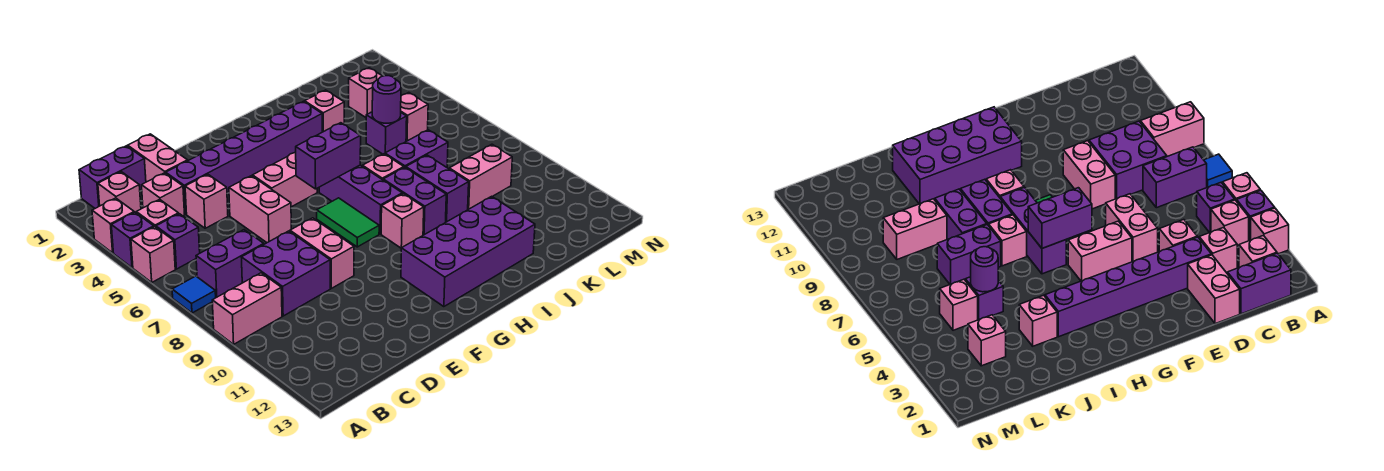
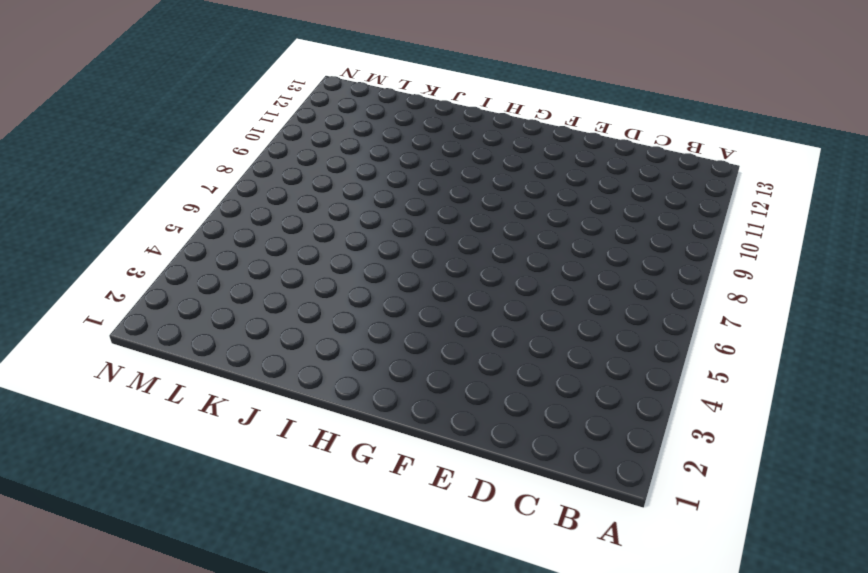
none -> pink brick A3 level 1
none -> purple brick A4 level 1
none -> pink brick A5 level 1
none -> blue tile A7 level 1

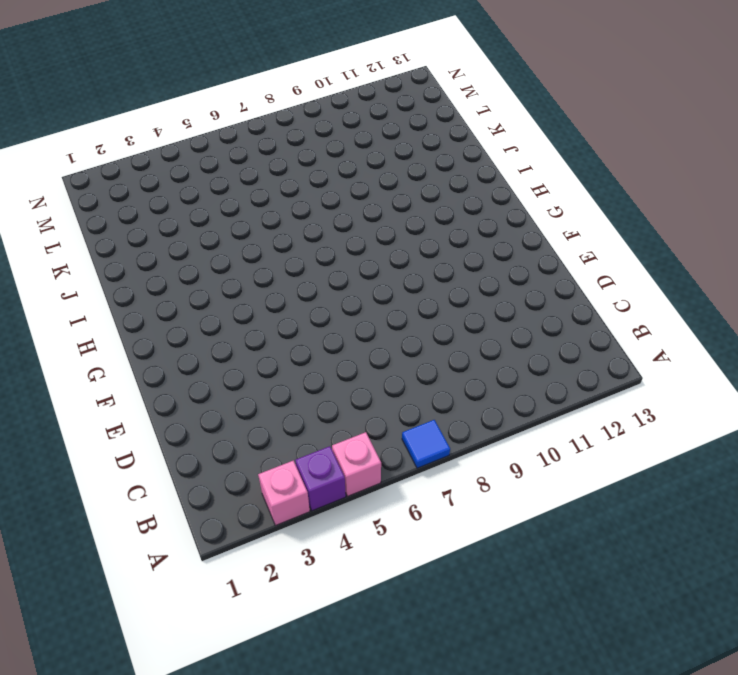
none -> pink brick A9:B9 level 1
none -> purple brick B1:C1 level 1
none -> pink brick B2 level 1
none -> pink brick B4 level 1

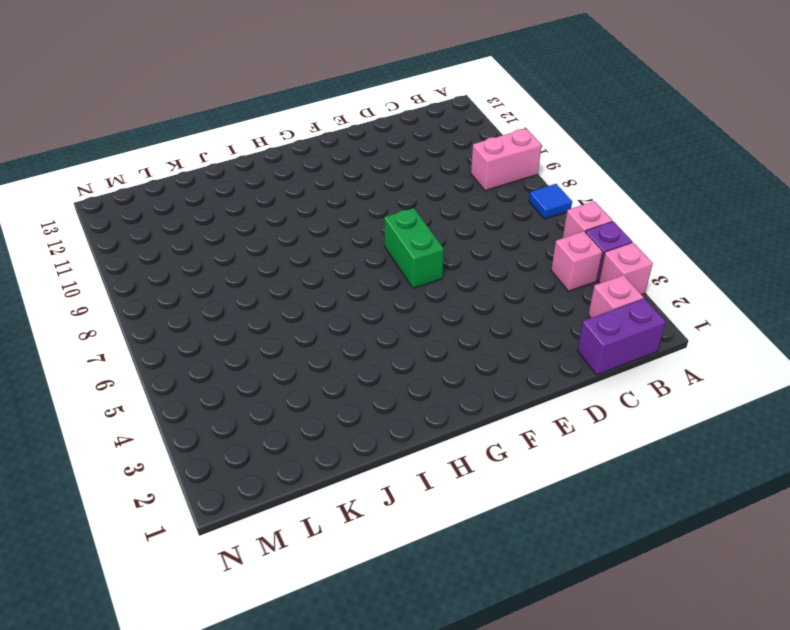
green brick F6:F7 level 1 -> none
none -> purple brick B5 level 1
none -> purple brick B7:C7 level 1
none -> pink brick C3 level 1
none -> purple brick C8:D9 level 1

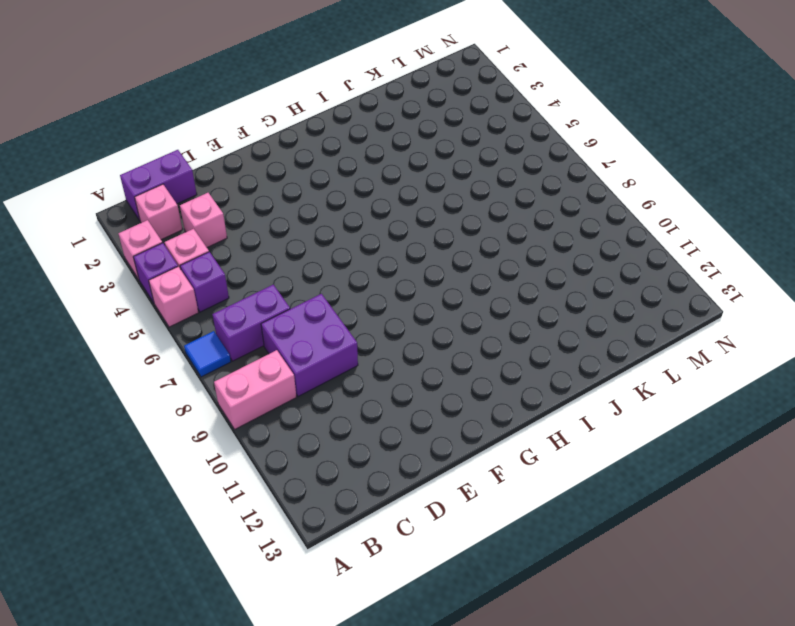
none -> pink brick D1:D2 level 1
none -> purple brick D3:I3 level 1
none -> pink brick D4 level 1
none -> pink brick E5:E6 level 1

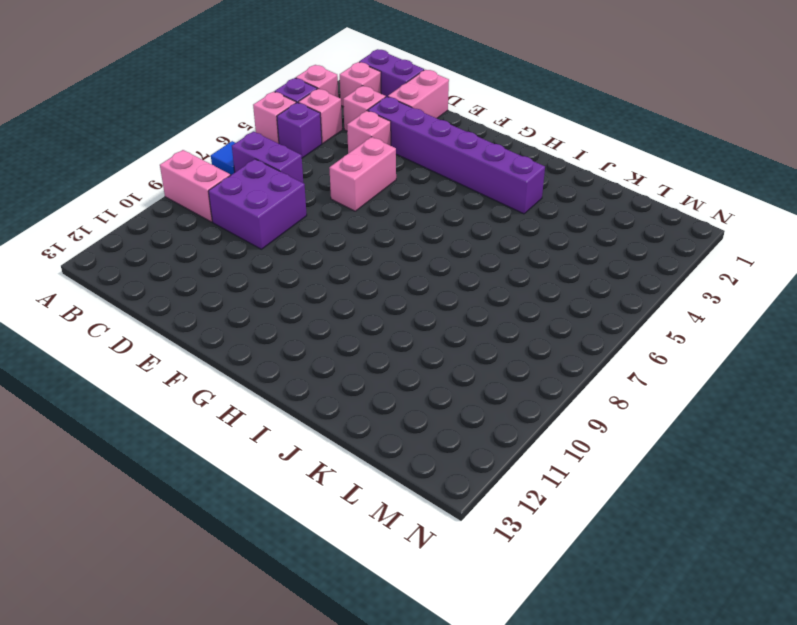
none -> pink brick E8:E9 level 1
none -> pink brick F5:G5 level 1
none -> green tile G7:G8 level 1
none -> purple brick G11:J12 level 1

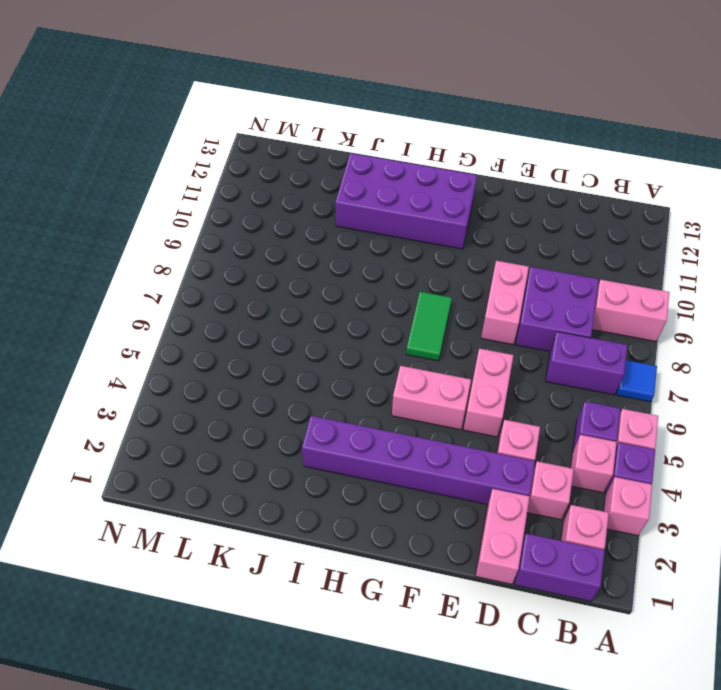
none -> purple brick H6:H8 level 1
none -> pink brick H9 level 1
none -> pink brick I7 level 1
none -> purple brick I8:I9 level 1

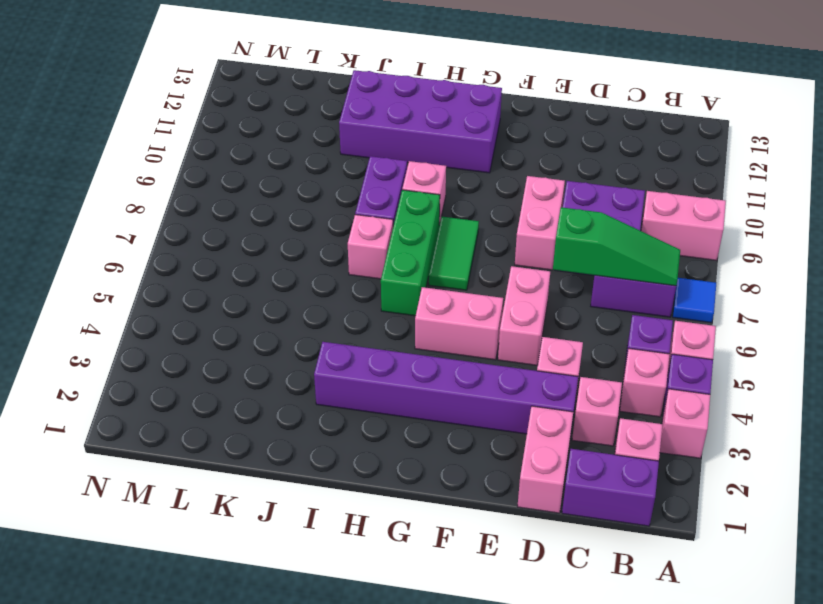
green slope B7:D7 level 2 top D -> none
green brick H6:H8 level 1 -> purple brick H6:H8 level 1
none -> pink brick J3 level 1
none -> purple brick J7:K7 level 1
none -> purple brick J8:J9 level 1
none -> purple brick K5 level 1

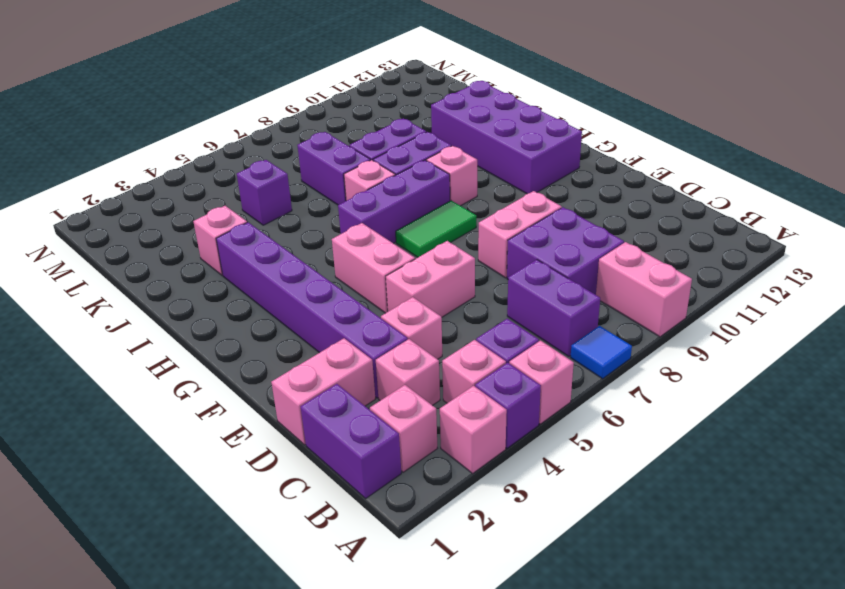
none -> pink brick K9:L9 level 1
none -> pink brick L3 level 1
none -> pink brick L5 level 1
none -> purple brick G6:H6 level 2

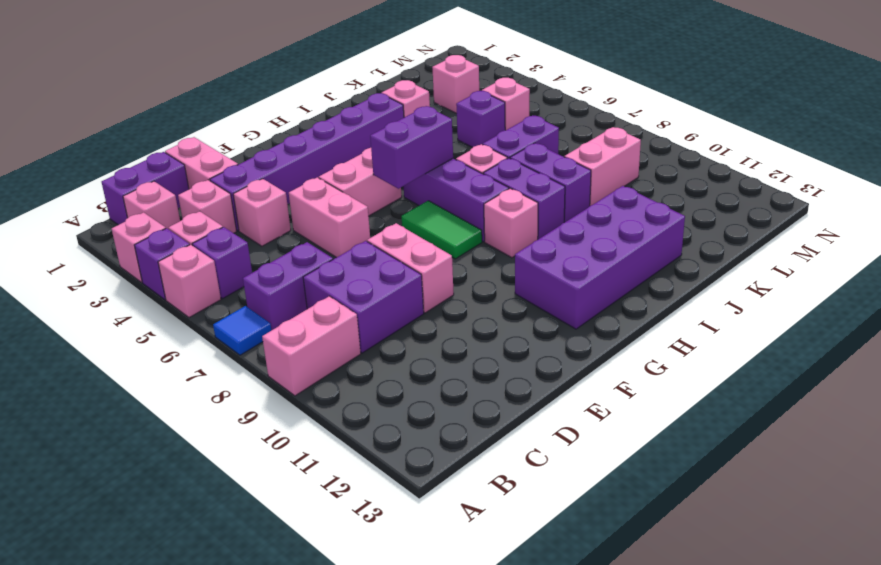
none -> purple round brick K5 level 2

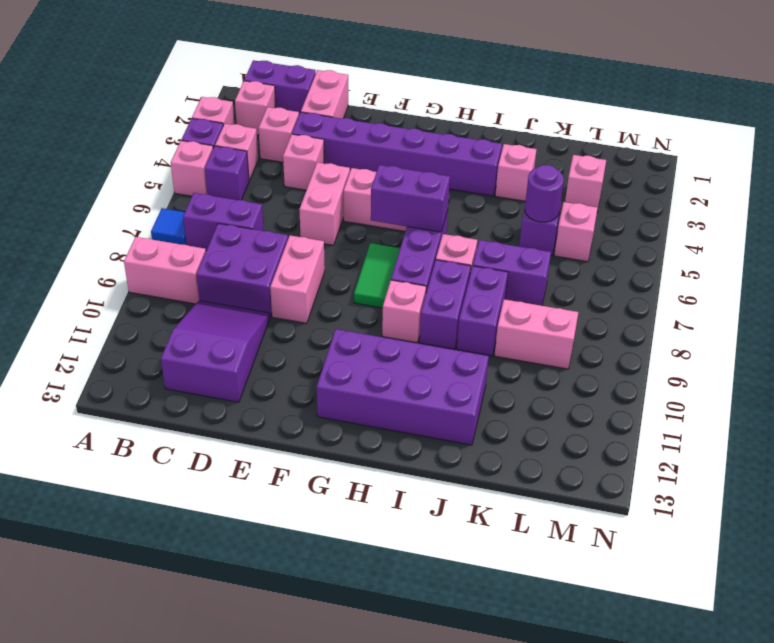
purple slope C10:D12 level 1 top 12 -> none

